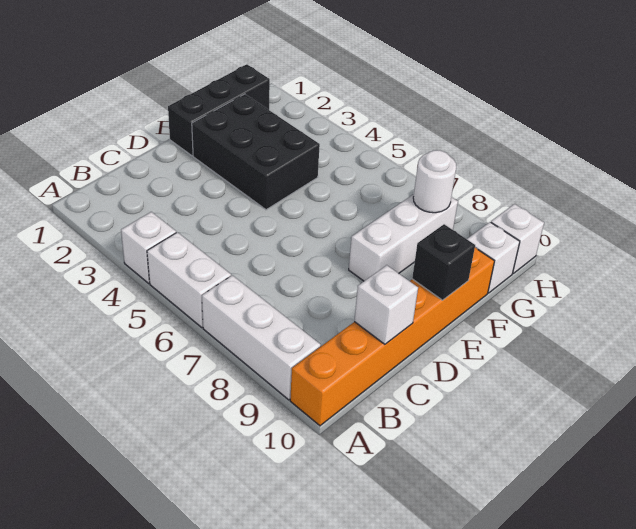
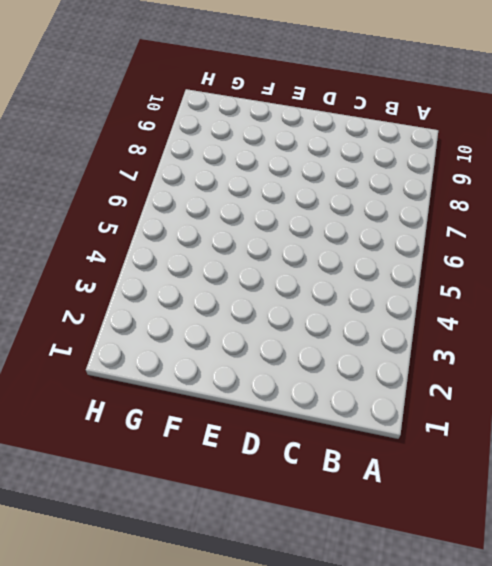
none -> white brick A4 level 1
none -> white brick A5:A6 level 1
none -> white brick A7:A9 level 1

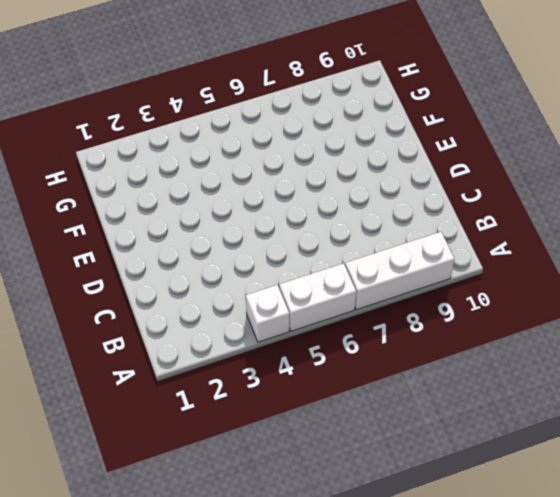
none -> orange brick A10:F10 level 1
none -> black brick E1:G1 level 1
none -> black brick E2:F4 level 1

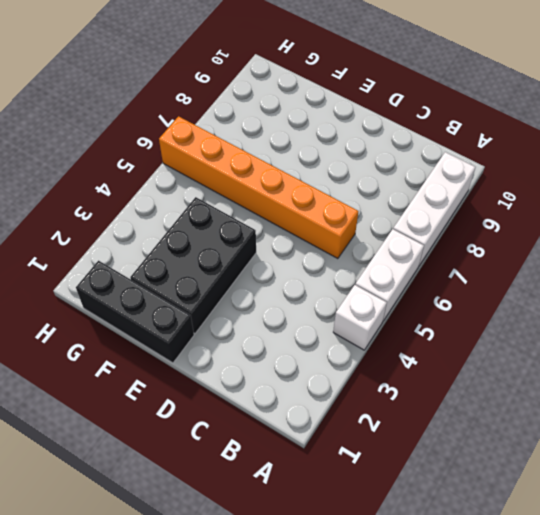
orange brick C6:H6 level 1 -> orange brick A10:F10 level 1
none -> white brick E8:G8 level 1
none -> white brick G10 level 1
none -> white brick H10 level 1

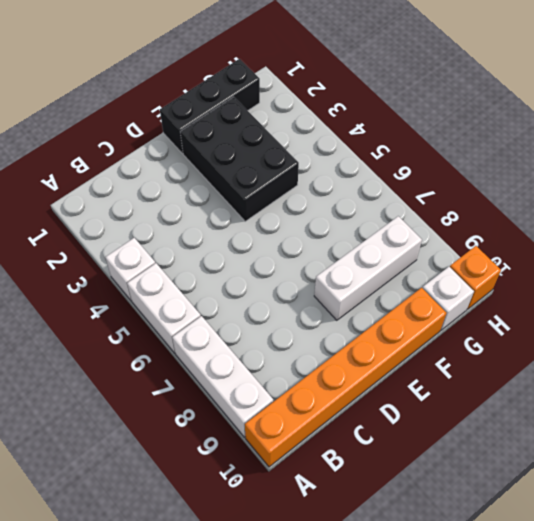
orange brick H10 level 1 -> white brick H10 level 1
none -> white brick C10 level 2
none -> black brick E10 level 2
none -> white round brick G8 level 2

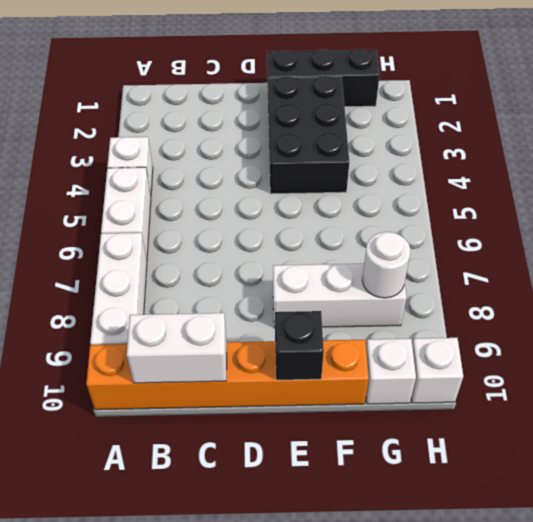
white brick B10:C10 level 2 -> white brick C10 level 2

